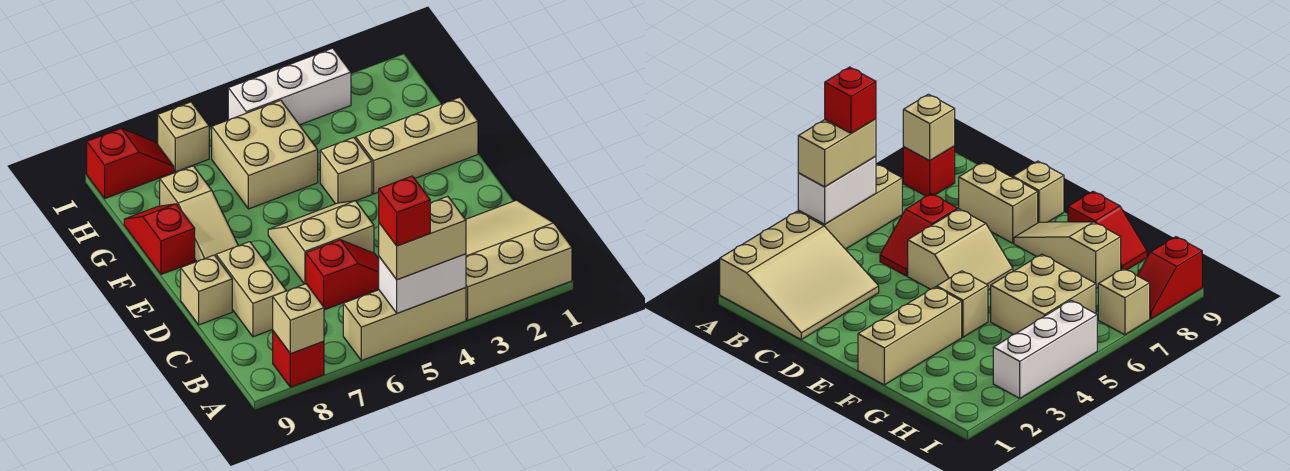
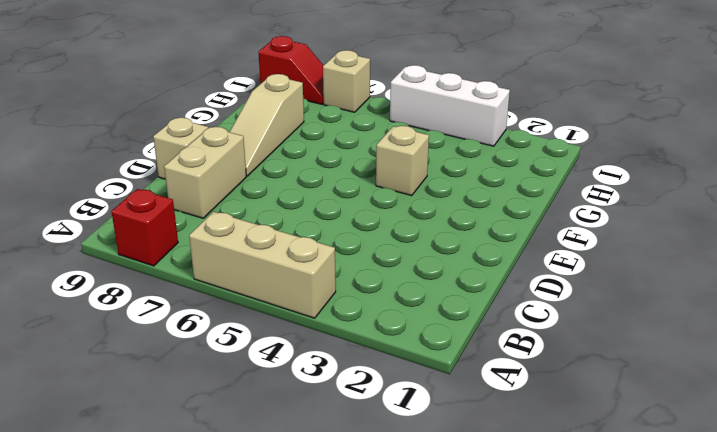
none -> tan slope A1:C3 level 1 top A
none -> red slope C5:C6 level 1 top 6
none -> tan slope D5:E6 level 1 top D

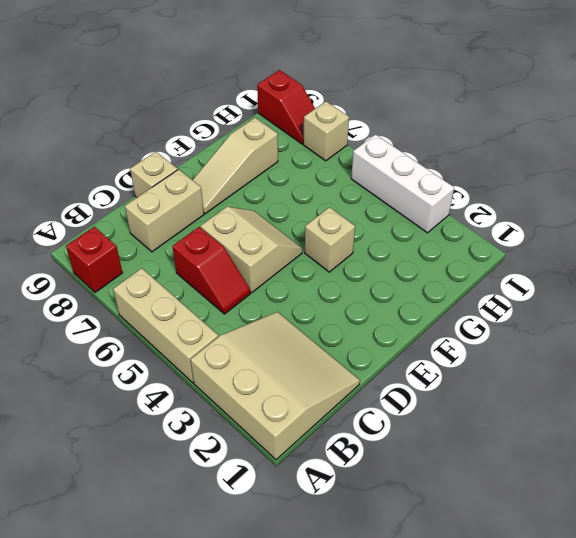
none -> tan brick F1:F3 level 1
none -> red slope F9:G9 level 1 top F
none -> tan brick G5:H6 level 1

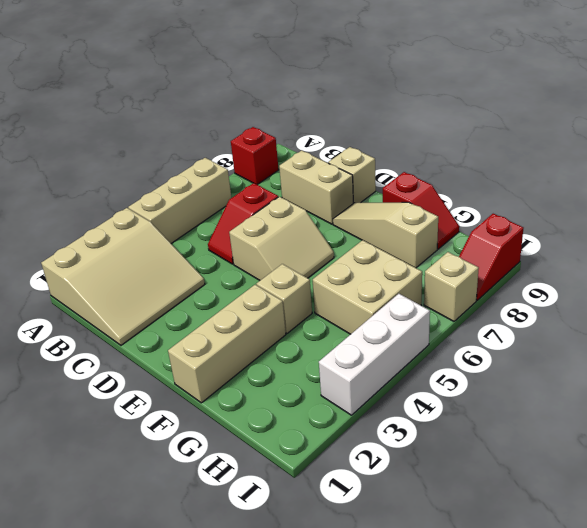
none -> white brick A4:A5 level 2
none -> tan brick A8 level 2
none -> tan brick A4:A5 level 3

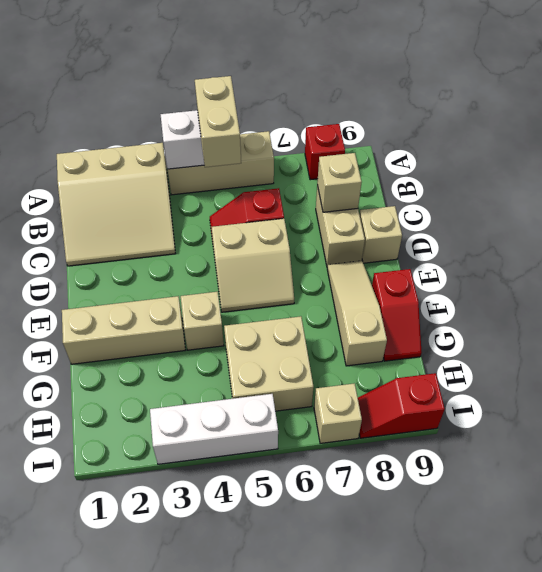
tan brick A5:B5 level 3 -> tan brick A4:A5 level 3
tan brick C8 level 2 -> tan brick A8 level 2
none -> red brick A5 level 4

